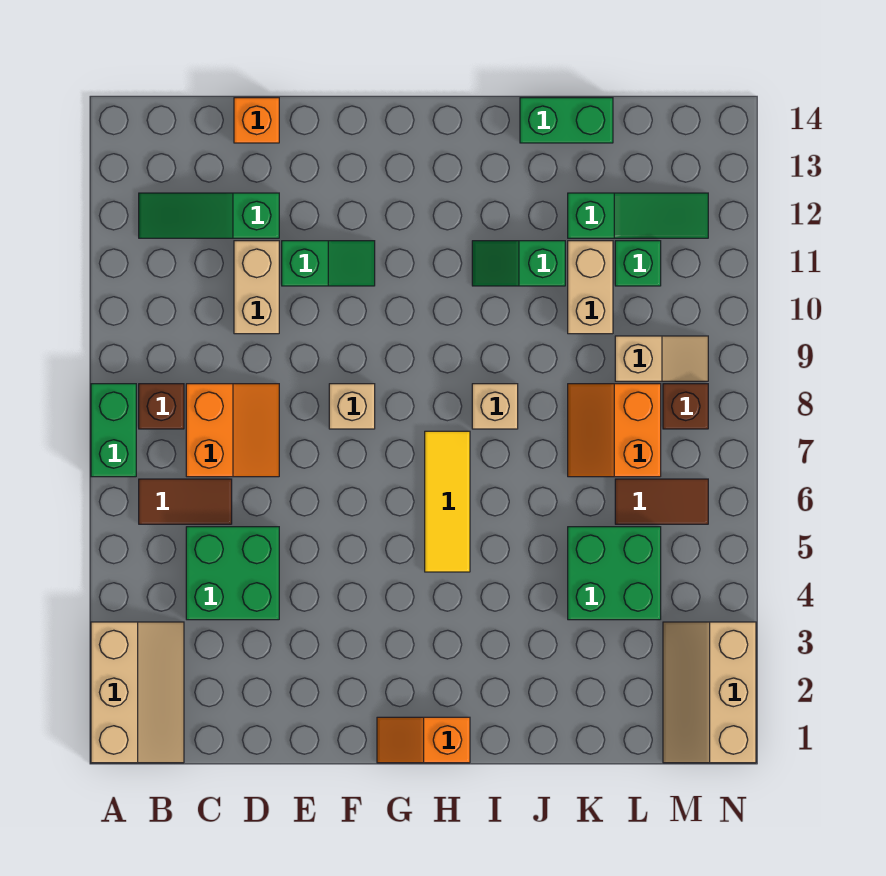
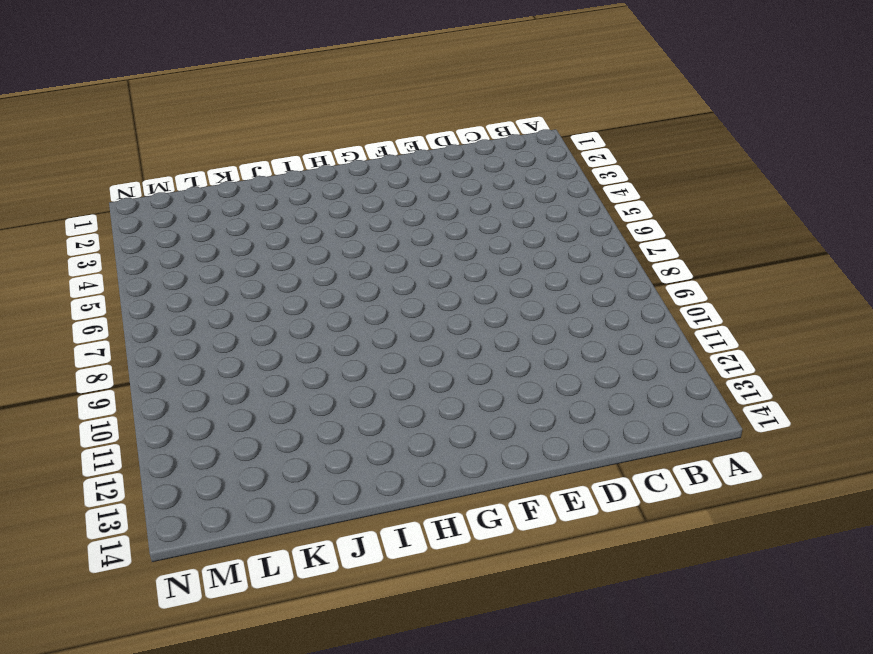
none -> tan slope A1:B3 level 1 top A
none -> green brick A7:A8 level 1
none -> brown tile B6:C6 level 1

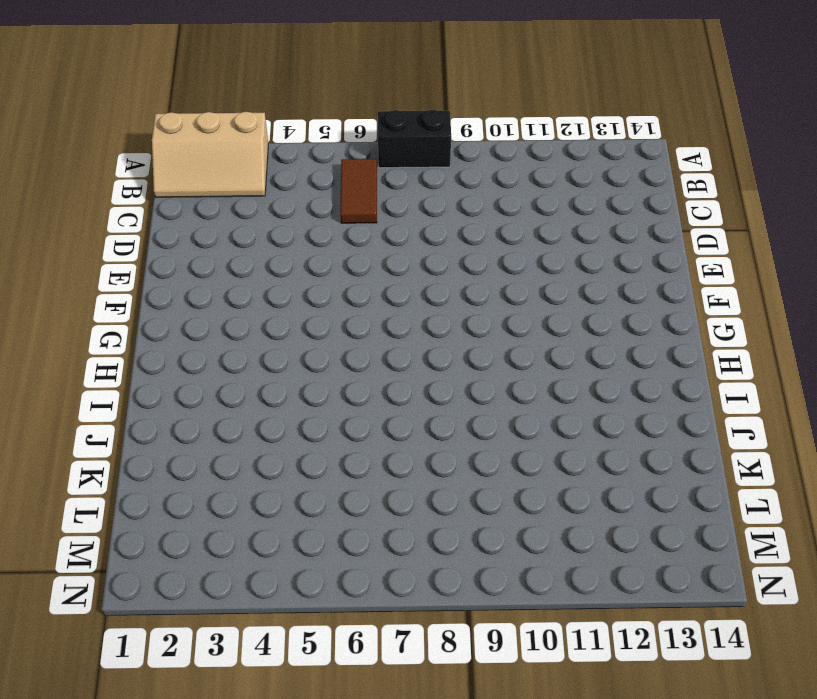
black brick A7:A8 level 1 -> green brick A7:A8 level 1
none -> brown brick B8 level 1
none -> green slope B12:D12 level 1 top D
none -> green brick C4:D5 level 1

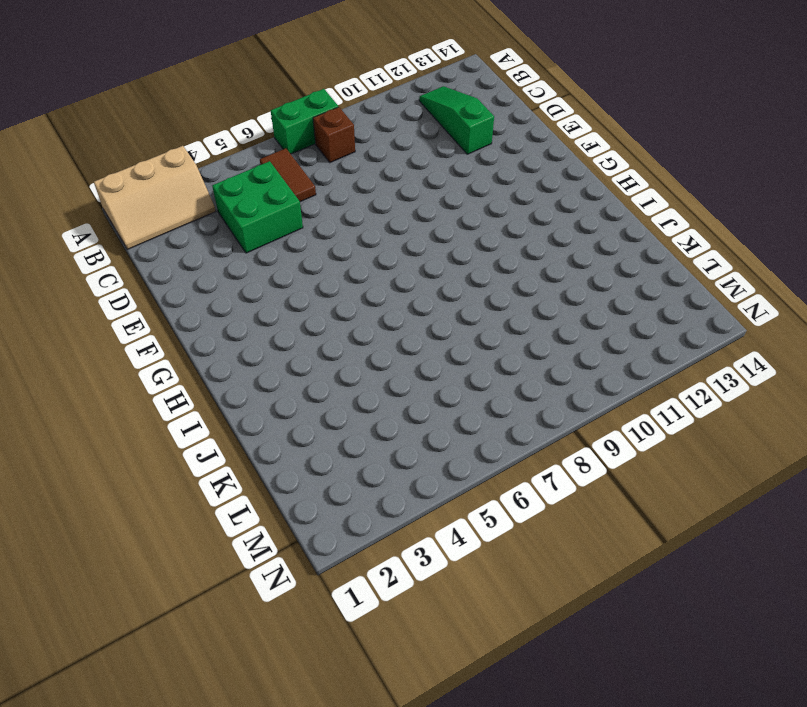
none -> orange slope C7:D8 level 1 top C
none -> tan brick D10:D11 level 1
none -> orange brick D14 level 1

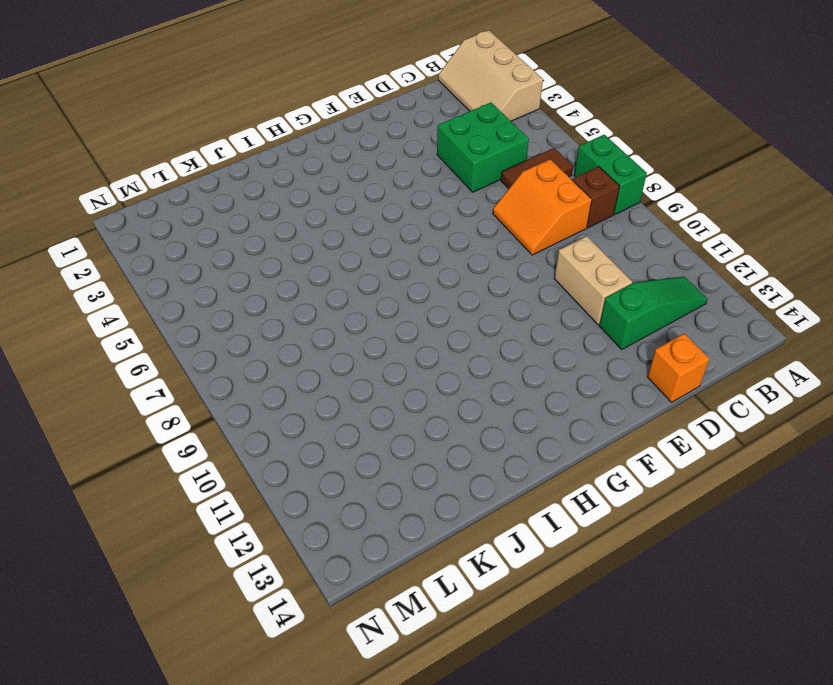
none -> green slope E11:F11 level 1 top E
none -> tan brick F8 level 1
none -> orange slope G1:H1 level 1 top H

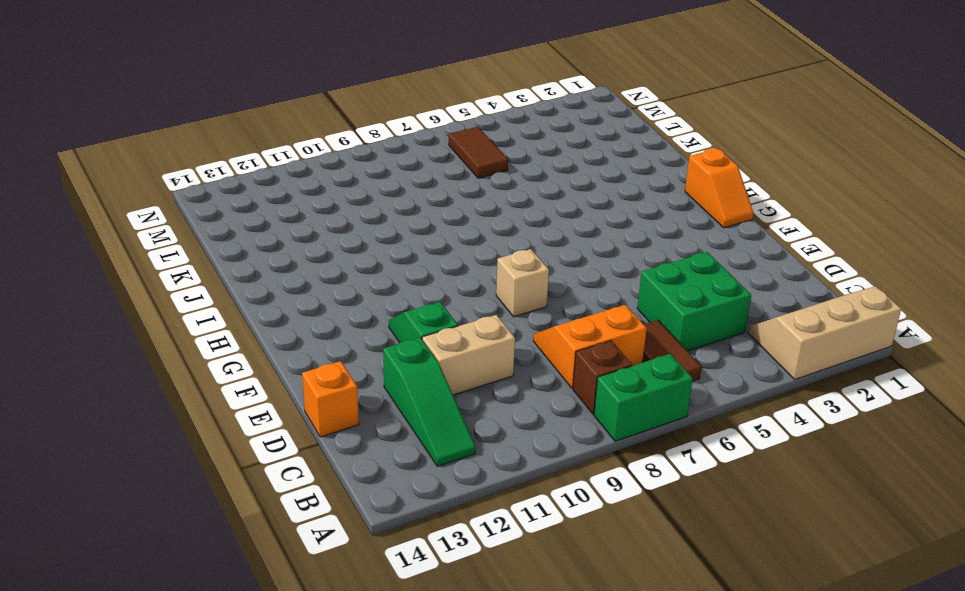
none -> yellow tile H5:H7 level 1
none -> tan brick I8 level 1
none -> green slope I11:J11 level 1 top J

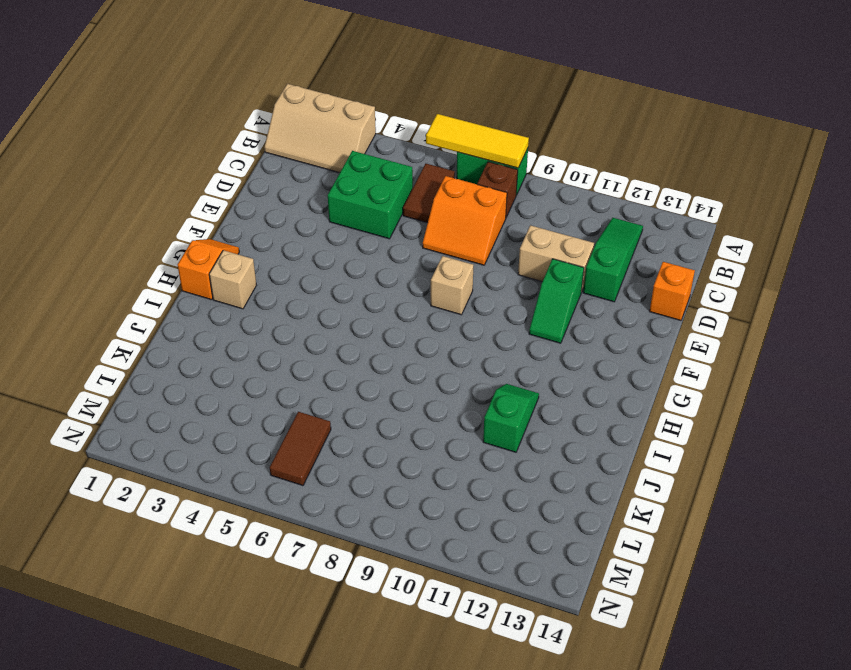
yellow tile A6:A8 level 2 -> yellow tile H5:H7 level 1
tan brick H2 level 1 -> tan brick I8 level 1
none -> green brick J14:K14 level 1
none -> green brick K4:L5 level 1
none -> orange slope K7:L8 level 1 top L

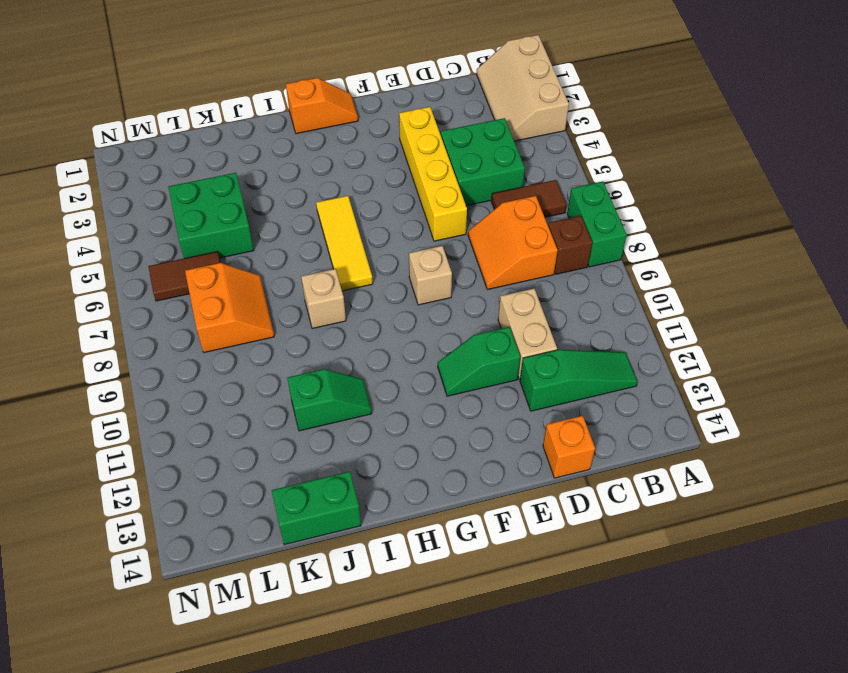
yellow brick E3:E6 level 1 -> none
none -> tan brick K10:K11 level 1
none -> green slope K12:M12 level 1 top K
none -> tan slope L9:M9 level 1 top L

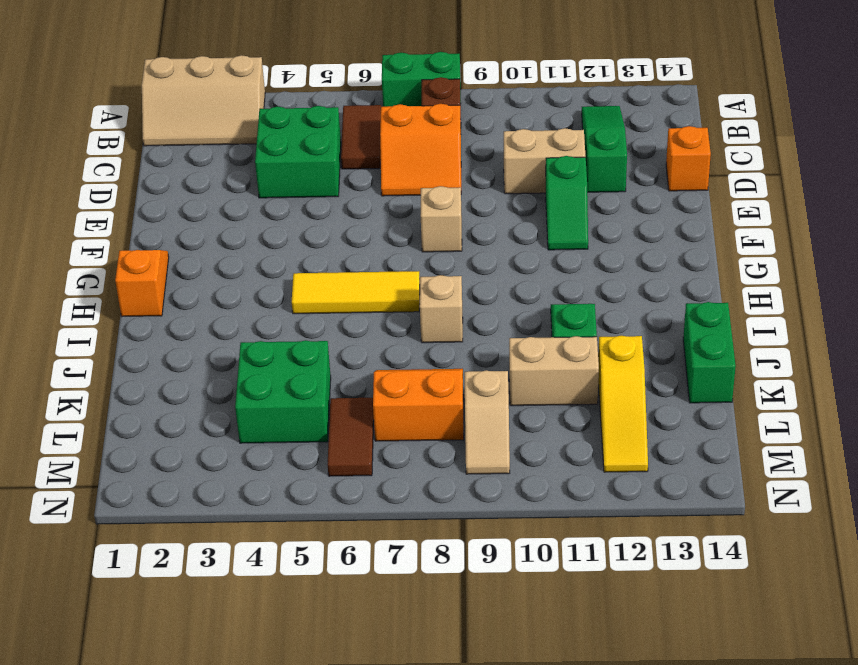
yellow slope K12:M12 level 1 top K -> green slope K12:M12 level 1 top K
none -> green brick L11 level 1
none -> tan slope M1:N3 level 1 top N
none -> brown brick M8 level 1

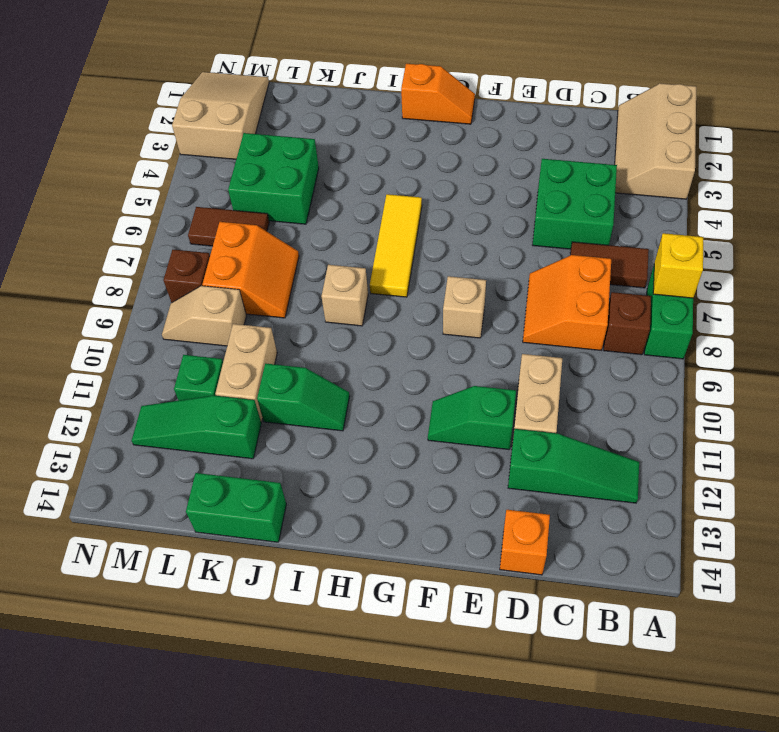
yellow brick A7 level 2 -> none
tan slope M1:N3 level 1 top 3 -> tan slope M1:N3 level 1 top N

